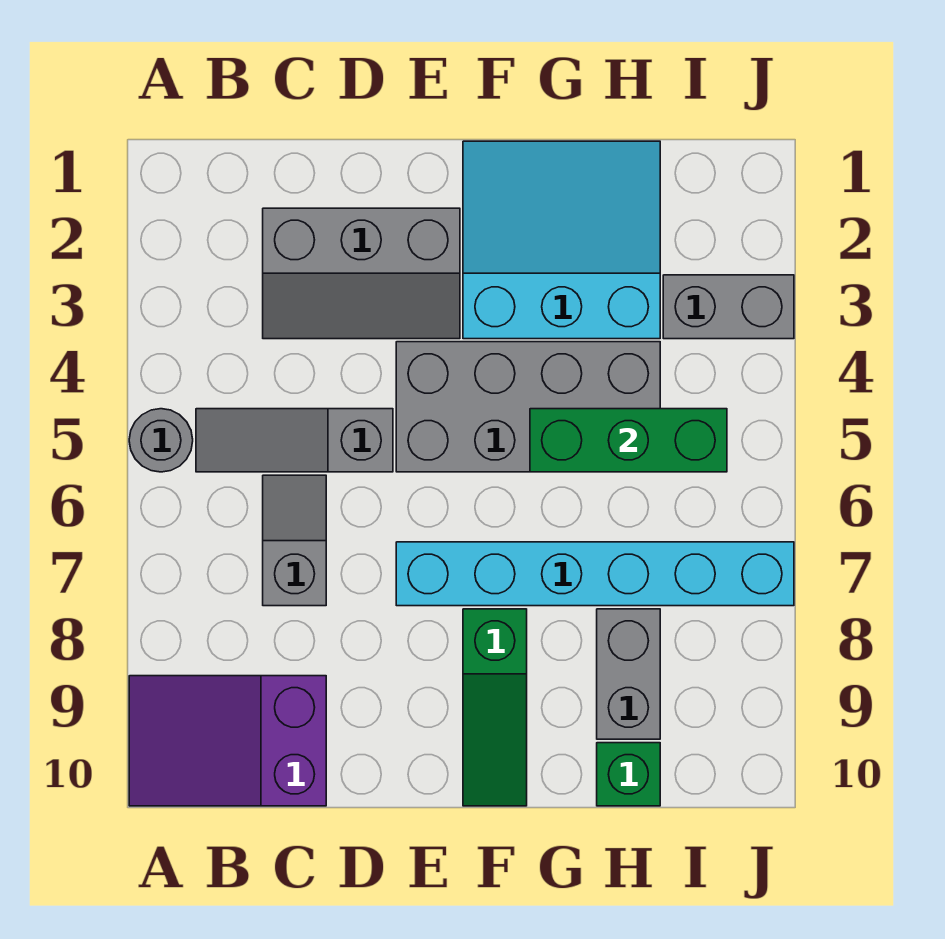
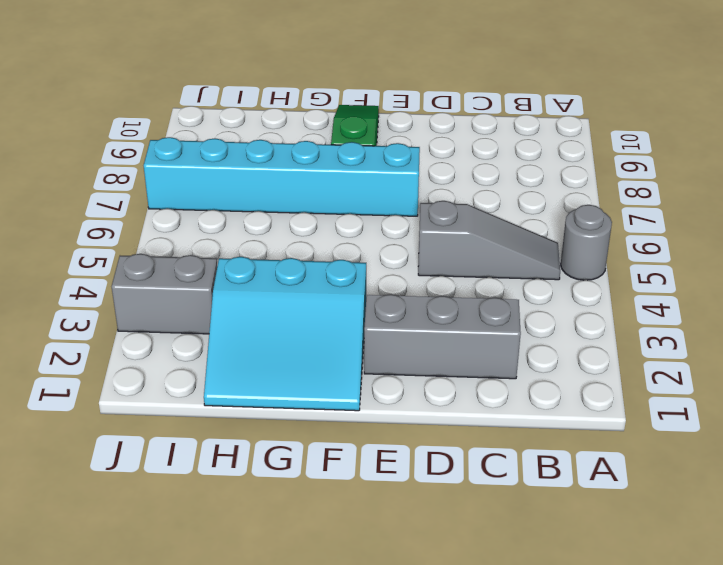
none -> purple slope A9:C10 level 1 top C
none -> grey slope C6:C7 level 1 top 7
none -> grey brick E4:H5 level 1

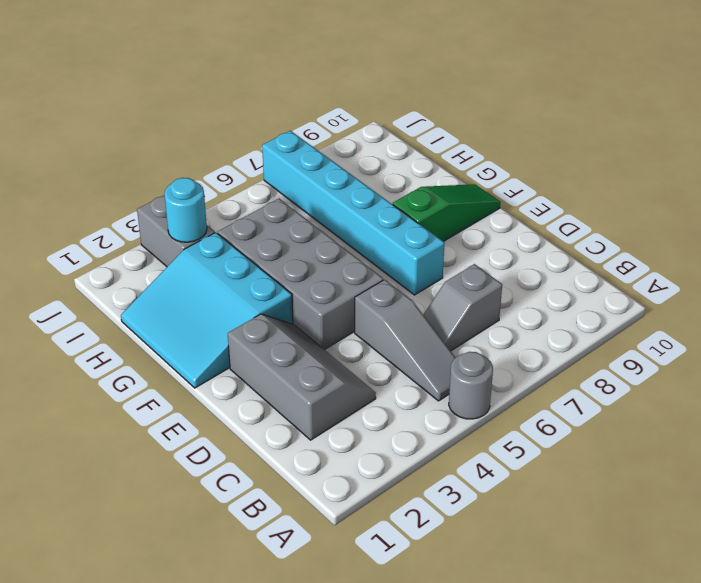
cyan round brick I3 level 2 -> none
none -> purple slope A9:C10 level 1 top C
none -> grey brick H8:H9 level 1
none -> green brick H10 level 1

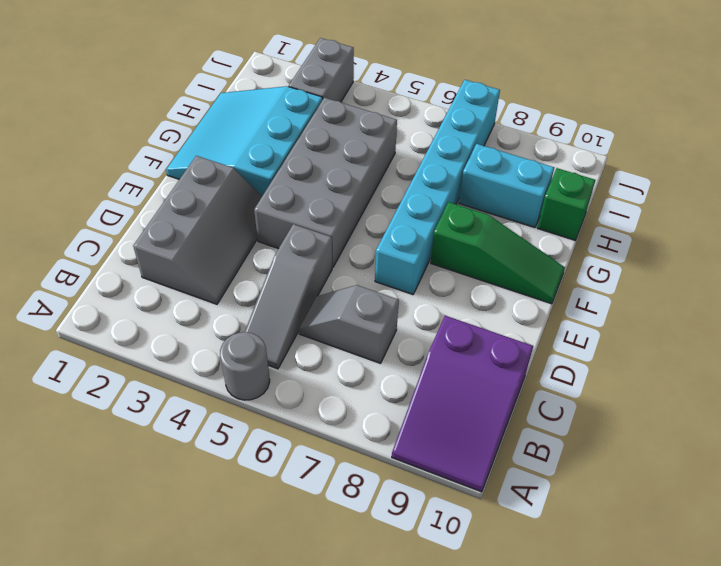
cyan brick H8:H9 level 1 -> grey brick H8:H9 level 1
none -> green brick G5:I5 level 2

